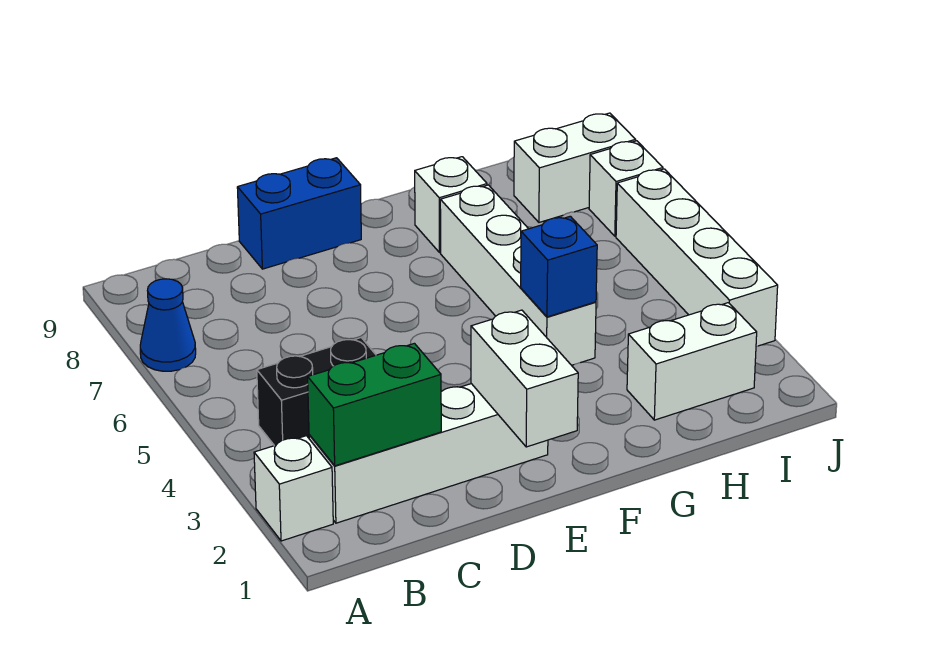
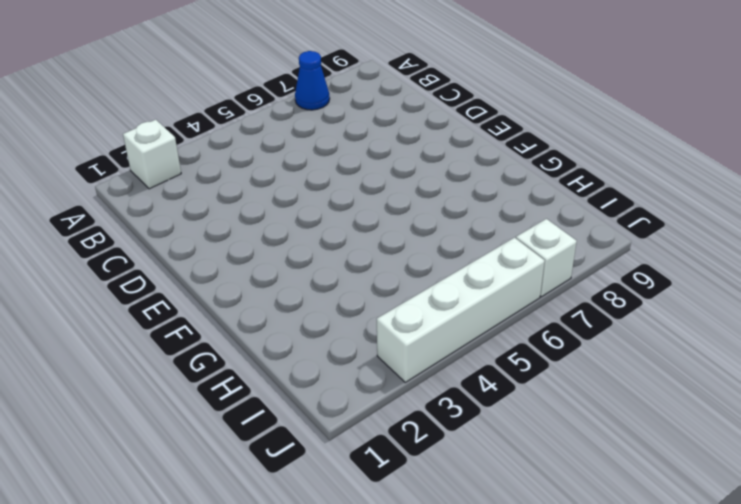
none -> white brick B2:E2 level 1
none -> black brick B4:C4 level 1
none -> blue brick D9:E9 level 1

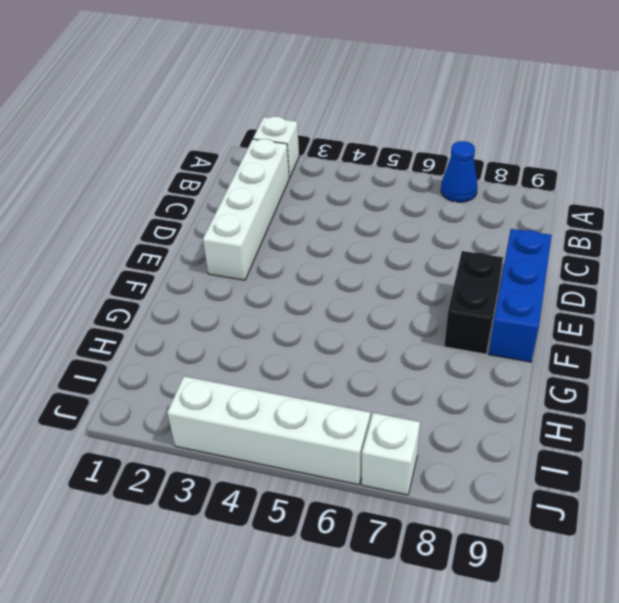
blue brick D9:F9 level 1 -> blue brick D9:E9 level 1
black brick E8:F8 level 1 -> black brick B4:C4 level 1
none -> white brick G4:G7 level 1
none -> white brick G8 level 1
none -> white brick H2:I2 level 1

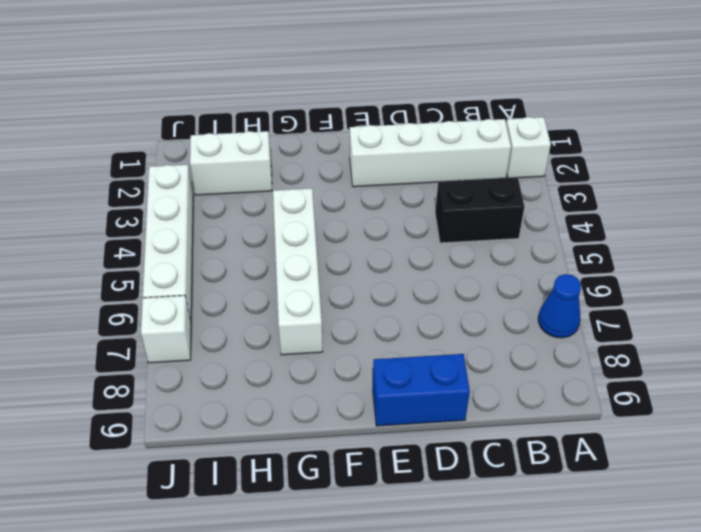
none -> white brick G8 level 1
none -> white brick I8:J8 level 1
none -> green brick B2:C2 level 2

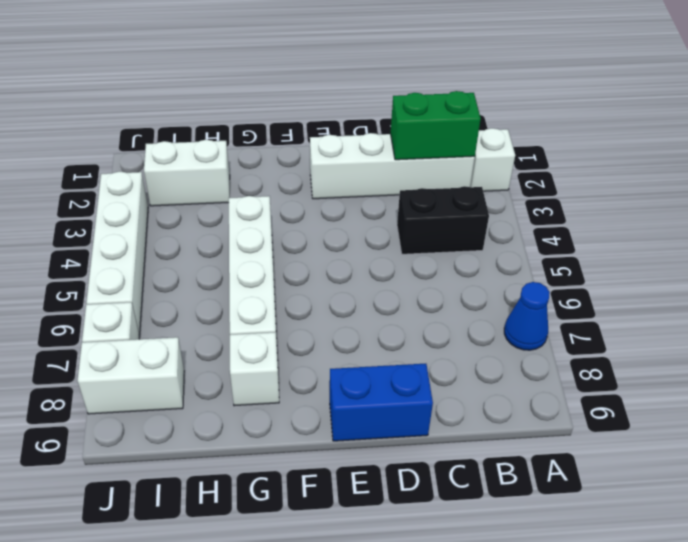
none -> white brick E1:E2 level 2
none -> blue brick G4 level 2

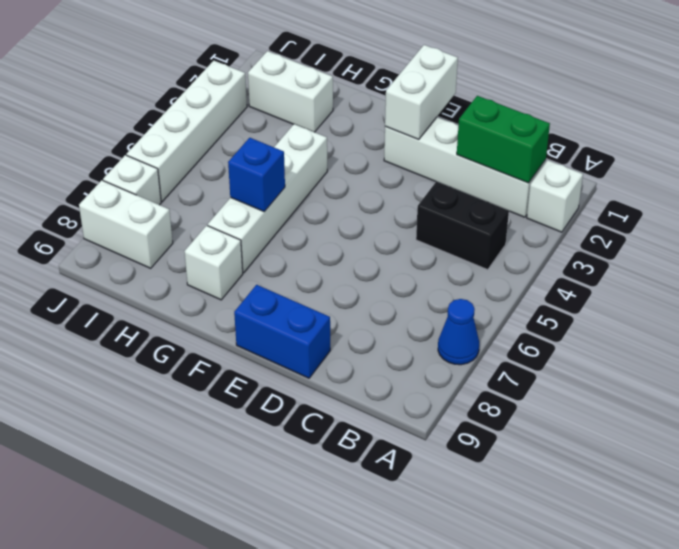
blue brick G6 level 2 -> blue brick G4 level 2

